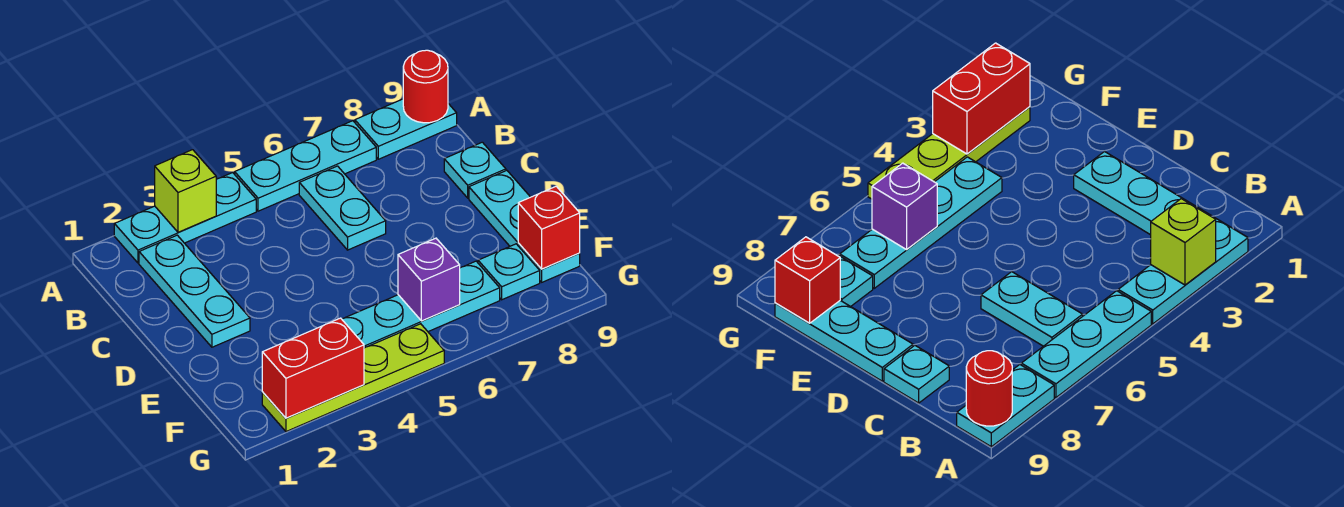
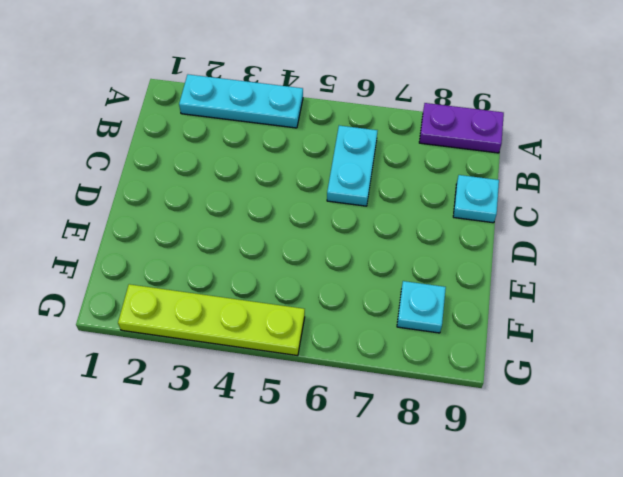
purple plate A8:A9 level 1 -> cyan plate A8:A9 level 1
none -> cyan plate A5:A7 level 1
none -> cyan plate B2:D2 level 1
none -> cyan plate D9:F9 level 1

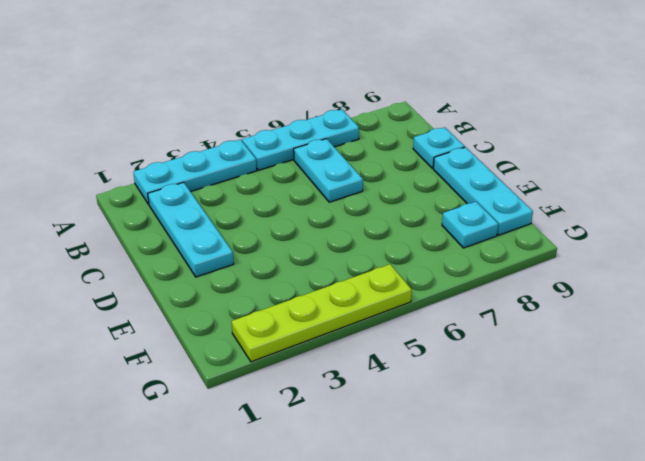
none -> cyan plate A8:A9 level 1
none -> cyan plate F4:F7 level 1
none -> lime brick A3 level 2

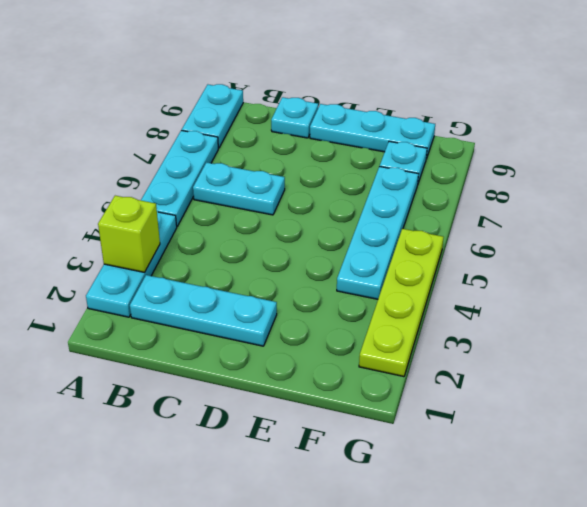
none -> red round brick A9 level 2
none -> purple brick F6 level 2
none -> red brick F9 level 2

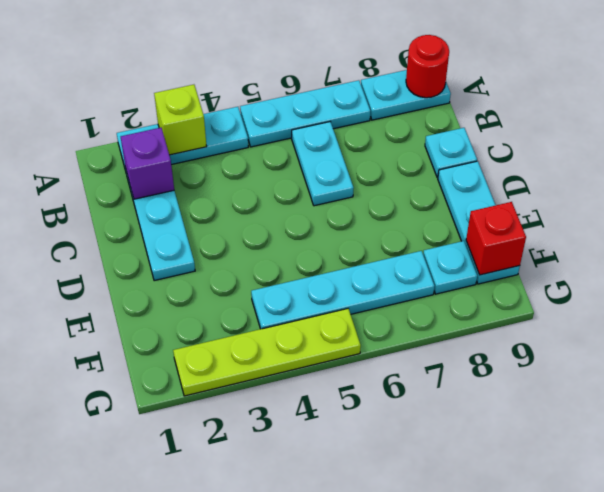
purple brick B2 level 2 -> purple brick F6 level 2
none -> red brick G2:G3 level 2

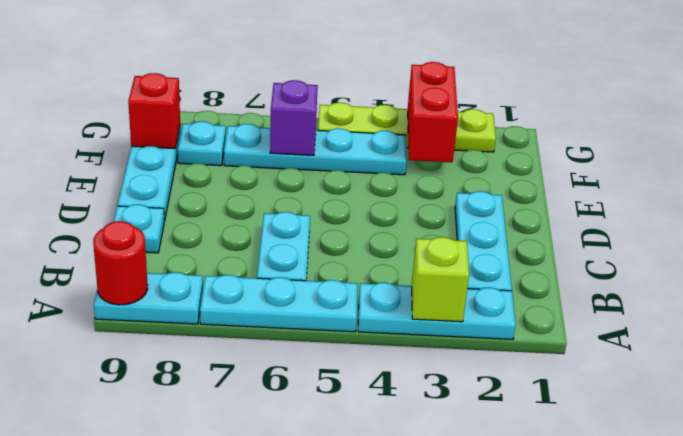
red brick F3:G3 level 2 -> red brick G2:G3 level 2

